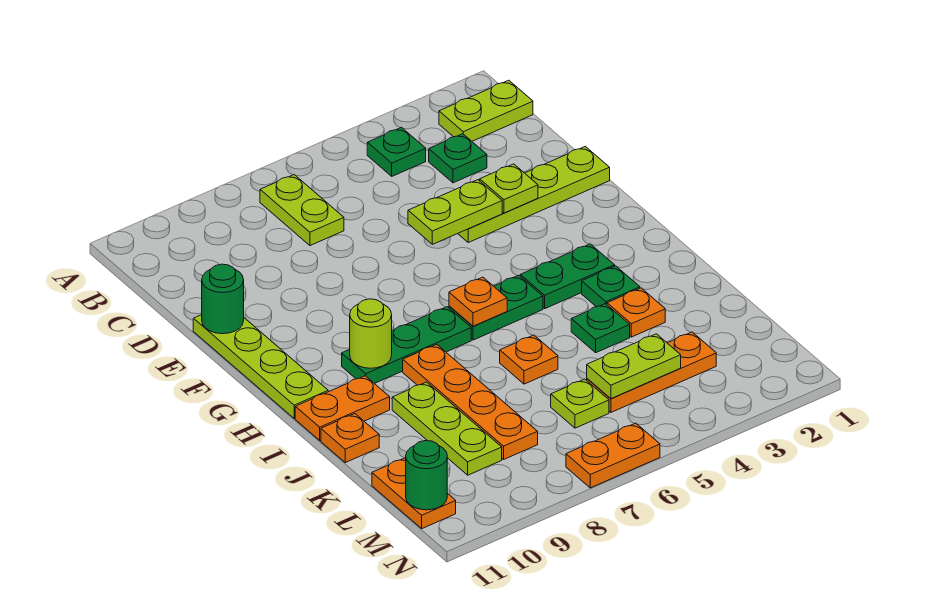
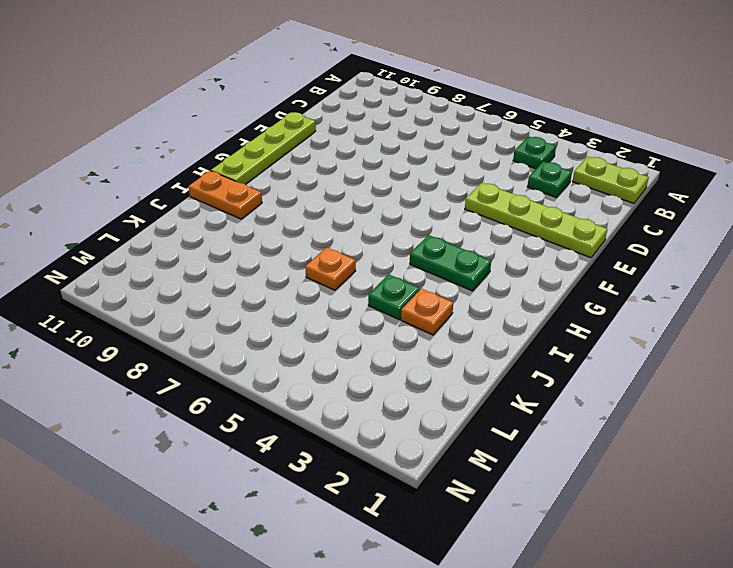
none -> lime plate B7:C7 level 1
none -> green plate H5:H6 level 1
none -> green plate H7:H9 level 1

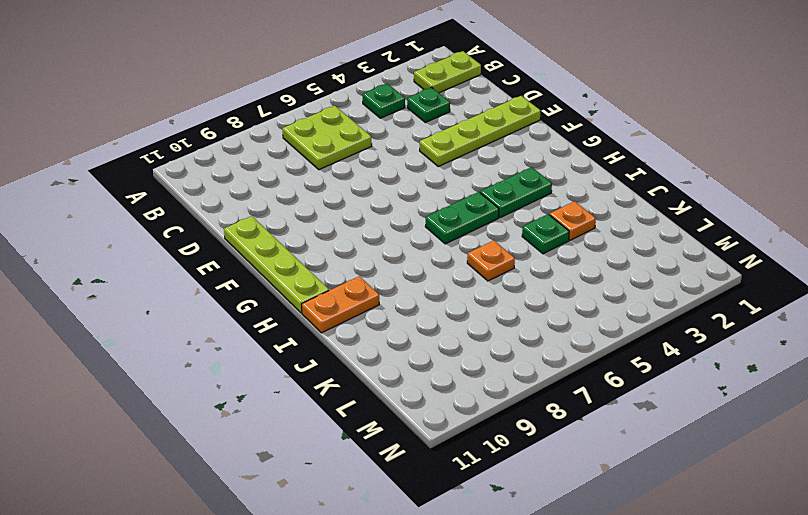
lime plate B6:C7 level 1 -> lime plate B7:C7 level 1
none -> green plate H7:H9 level 1
none -> green plate I3 level 1
none -> orange plate I8:L8 level 1

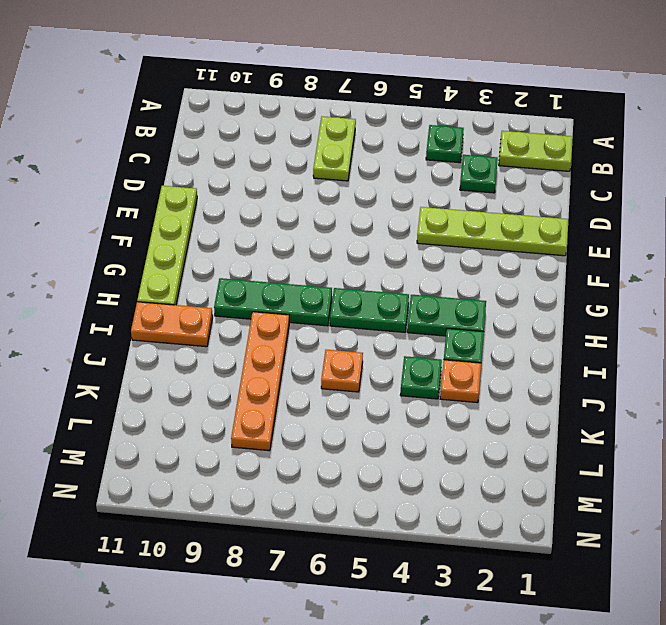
none -> lime plate J9:L9 level 1
none -> orange plate J11 level 1
none -> orange plate L3:L5 level 1

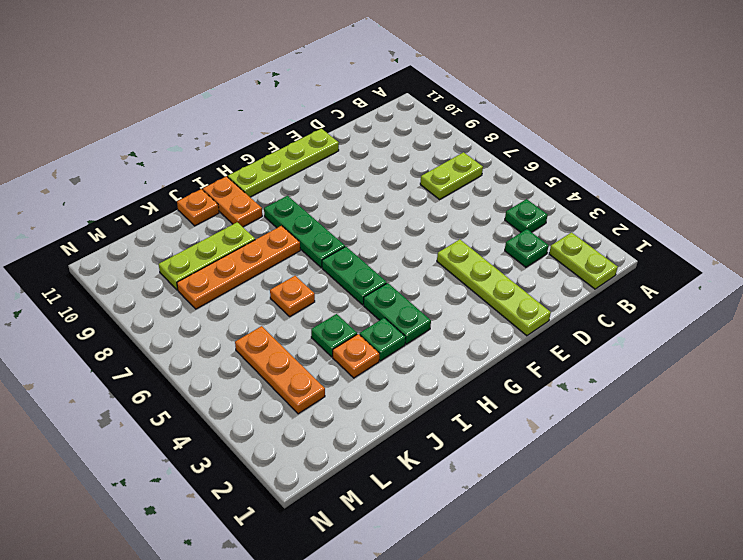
none -> lime plate L6 level 1
none -> orange plate L11:M11 level 1
none -> orange plate N6:N7 level 1

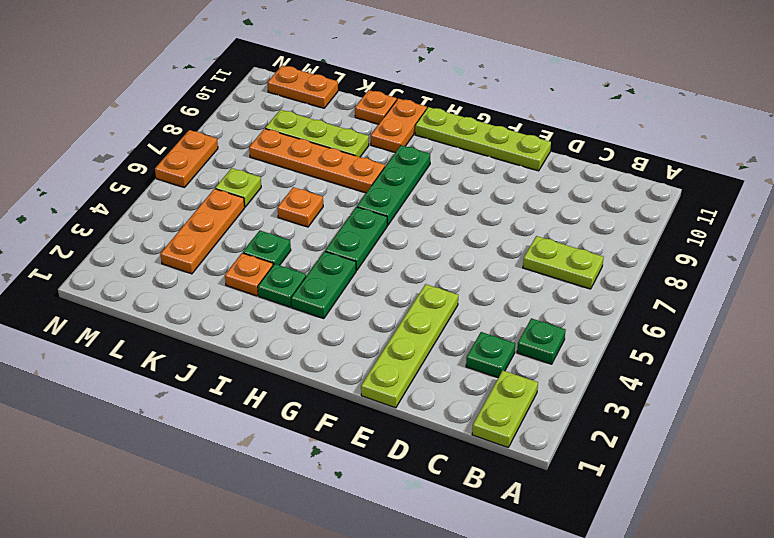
none -> lime plate E3 level 2
none -> lime plate E4:E5 level 2
none -> green round brick E11 level 2

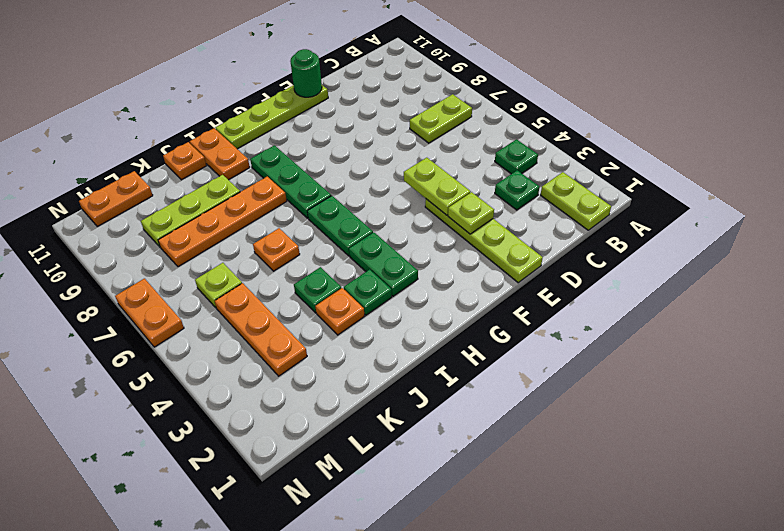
none -> orange plate H6 level 2
none -> lime round brick H9 level 2
none -> lime plate L4:L5 level 2

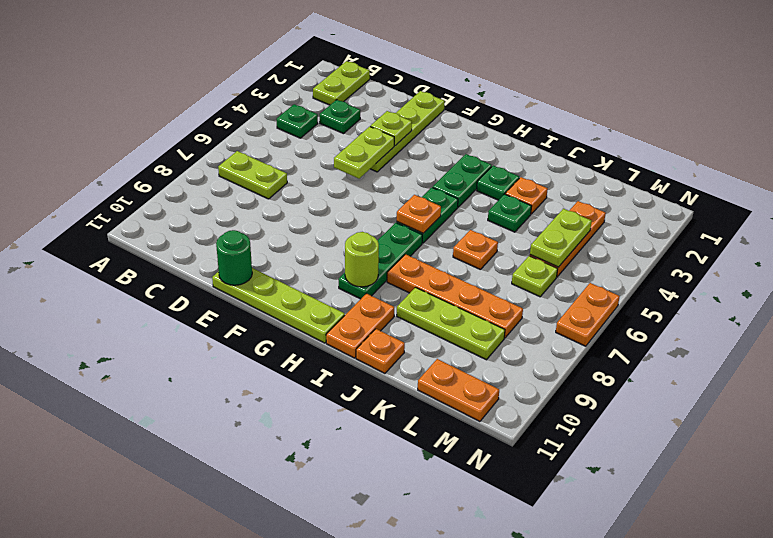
none -> green round brick M11 level 2

